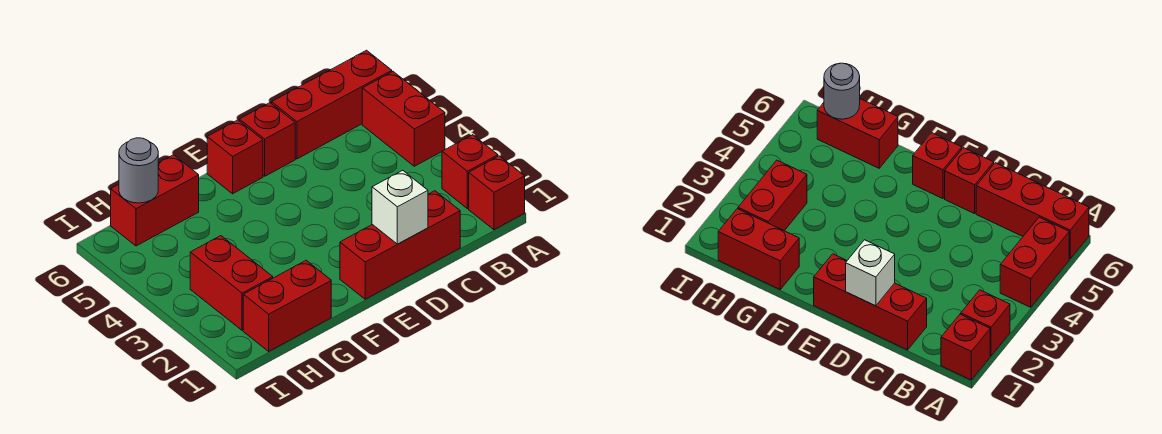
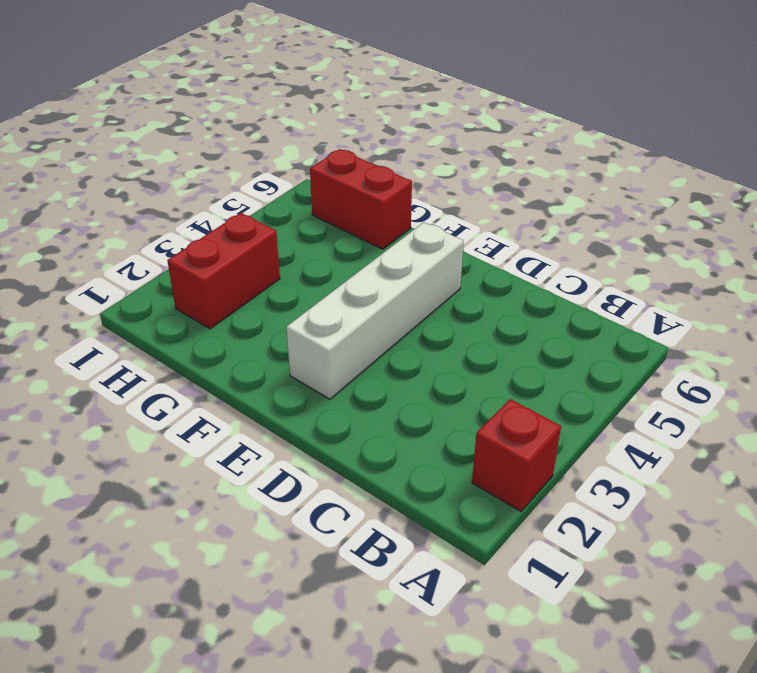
white brick E2:E5 level 1 -> none
none -> red brick A1 level 1
none -> red brick A4:A5 level 1
none -> red brick A6:C6 level 1

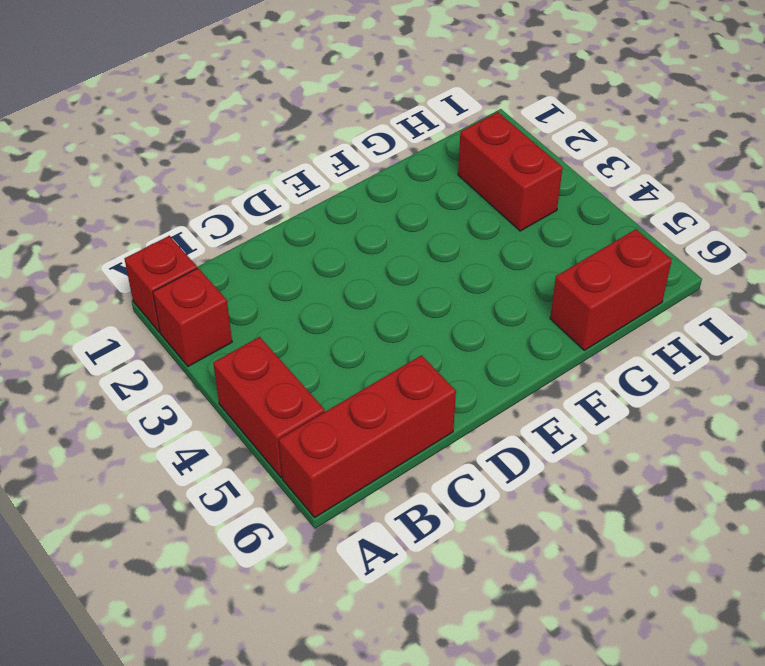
none -> red brick C1:E1 level 1
none -> red brick D6 level 1
none -> red brick E6 level 1

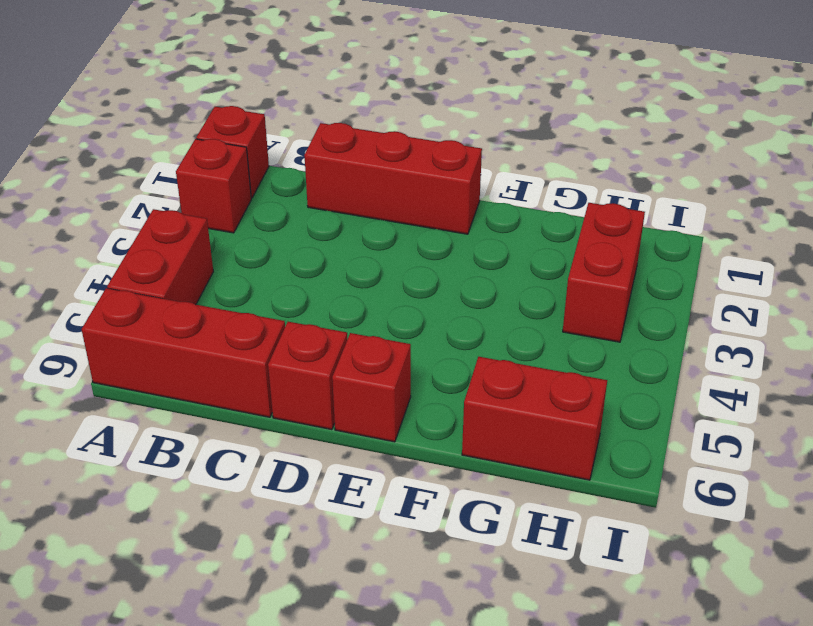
none -> red brick G1:H1 level 1
none -> white brick D1 level 2
none -> grey round brick H6 level 2

